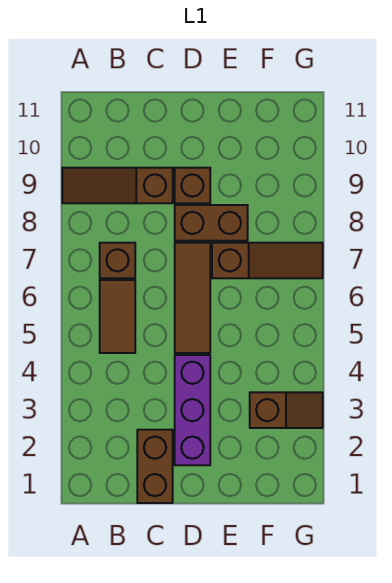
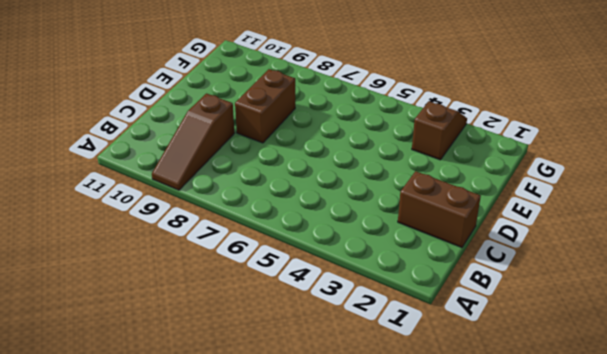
none -> brown tile B5:B6 level 1
none -> brown brick B7 level 1

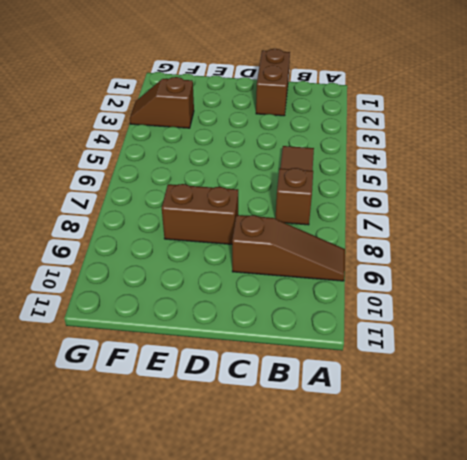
none -> purple brick D2:D4 level 1
none -> brown tile D5:D7 level 1

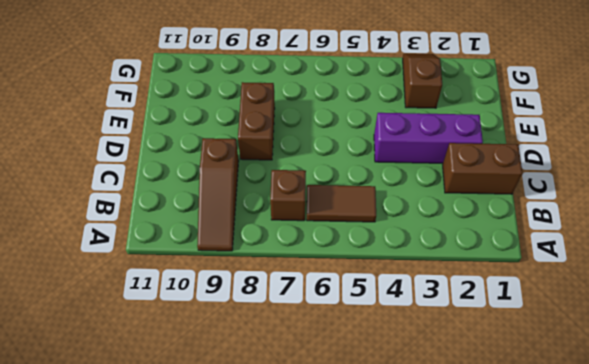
none -> brown tile D5:D7 level 1
none -> brown brick D9 level 1

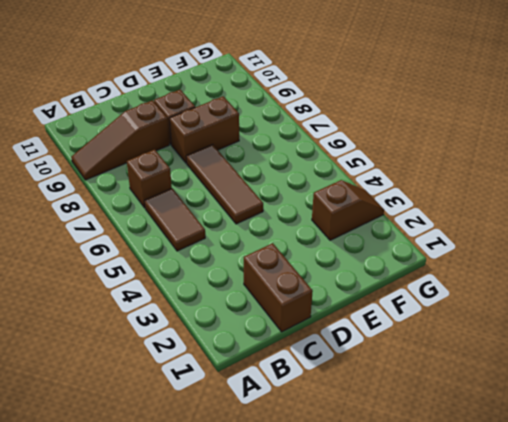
none -> purple brick D2:D4 level 1
none -> brown slope E7:G7 level 1 top E

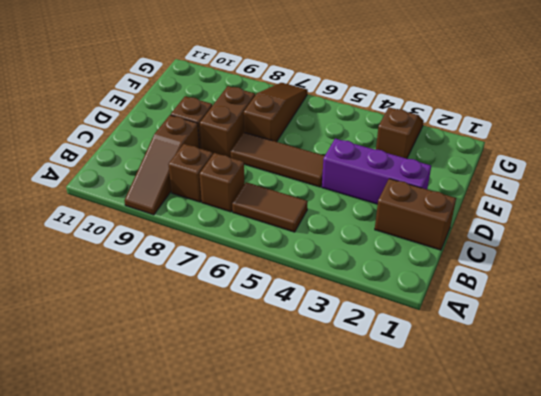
brown brick B8 level 1 -> none

